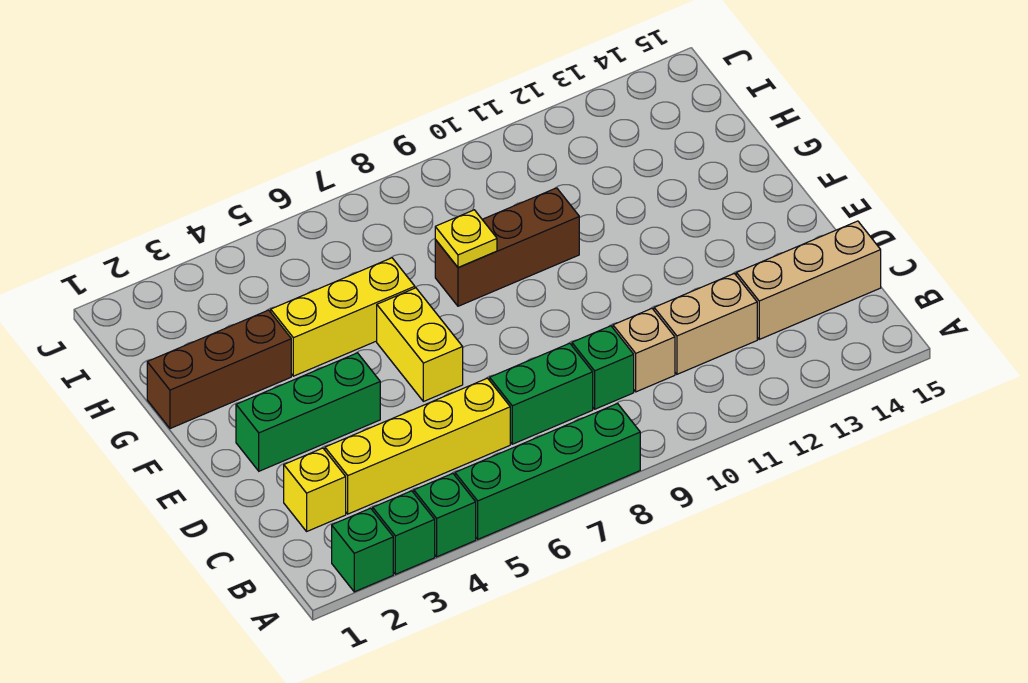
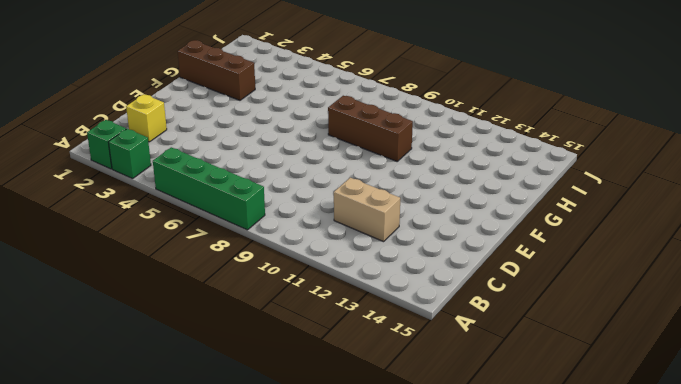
none -> green brick A4 level 1
none -> yellow brick C3:C6 level 1
none -> green brick C7:C8 level 1

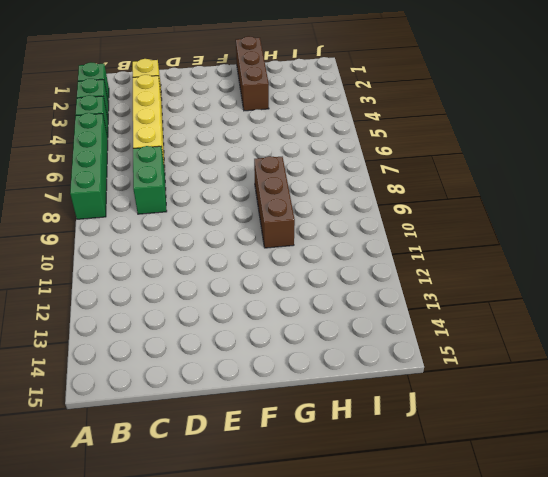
none -> green brick C9 level 1
none -> tan brick C10 level 1
none -> tan brick C11:C12 level 1

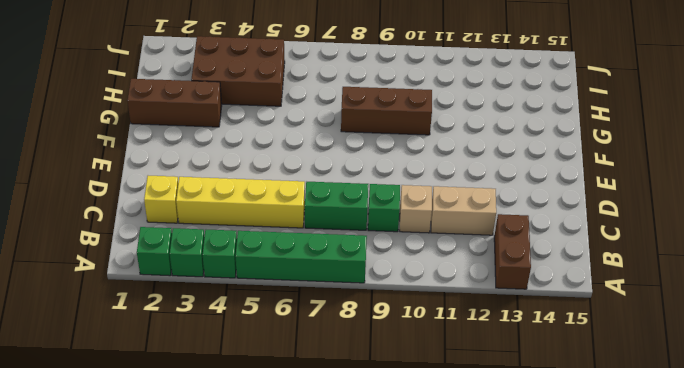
brown brick A13:B13 level 1 -> none
brown brick H3:I5 level 1 -> none
none -> tan brick C13:C15 level 1
none -> green brick E2:E4 level 1
none -> yellow brick E6:F6 level 1

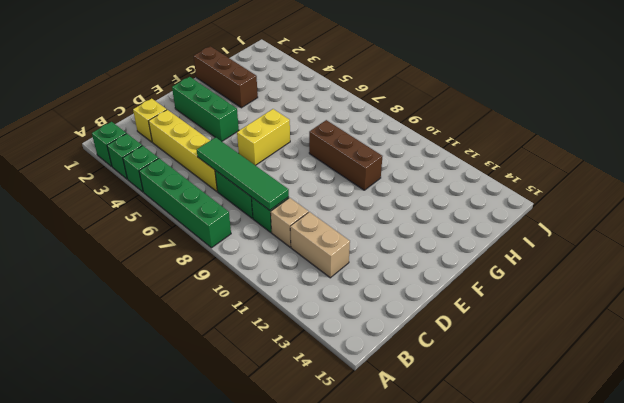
green tile C6:C9 level 2 -> none
none -> tan brick C13:C15 level 1
none -> yellow brick G4:G6 level 1
none -> yellow plate G8 level 2

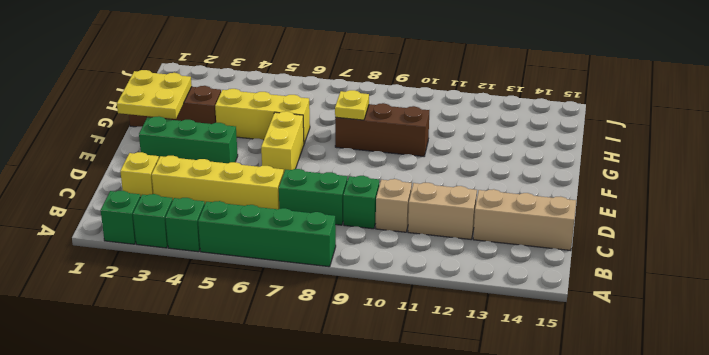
yellow plate F1:G2 level 2 -> none

